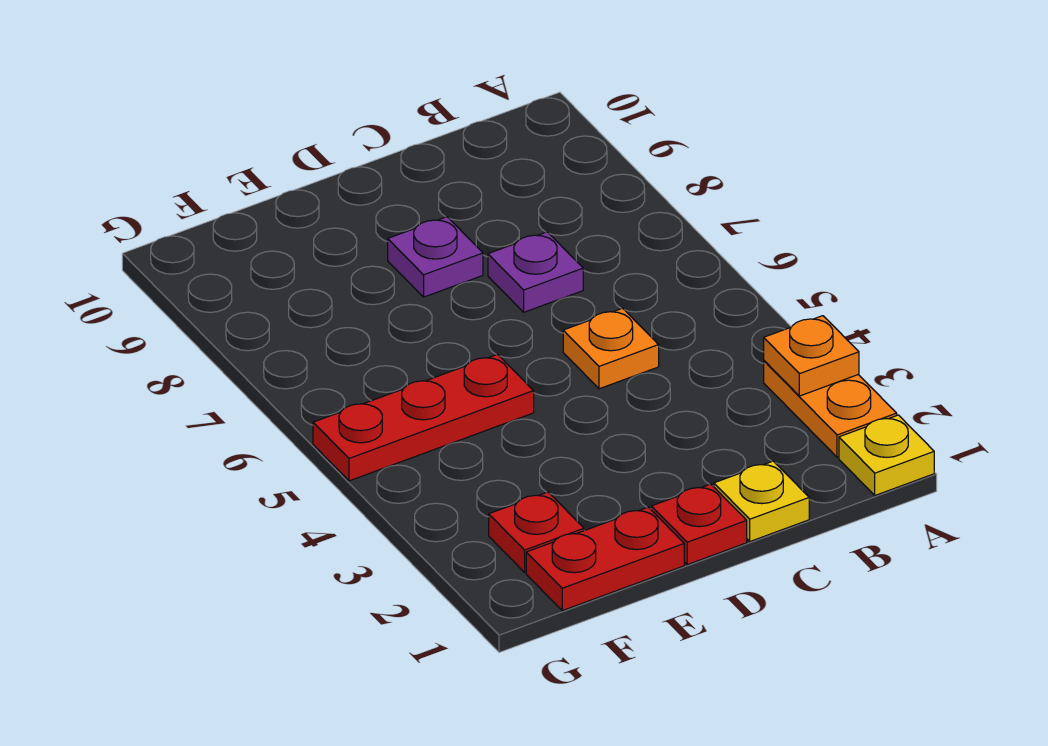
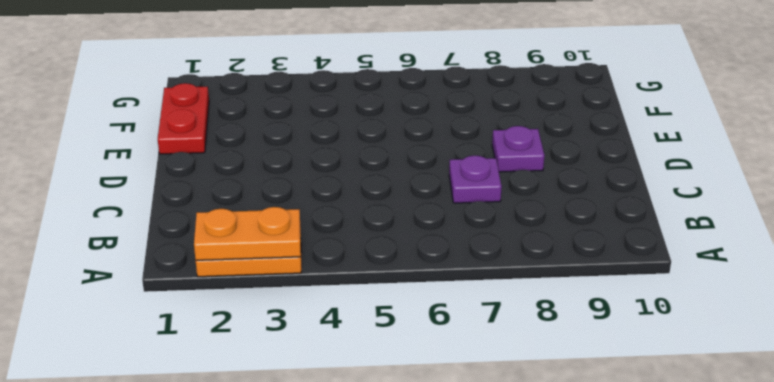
orange plate A2:A3 level 2 -> orange plate A3 level 2
none -> yellow plate A1 level 1
none -> yellow plate C1 level 1

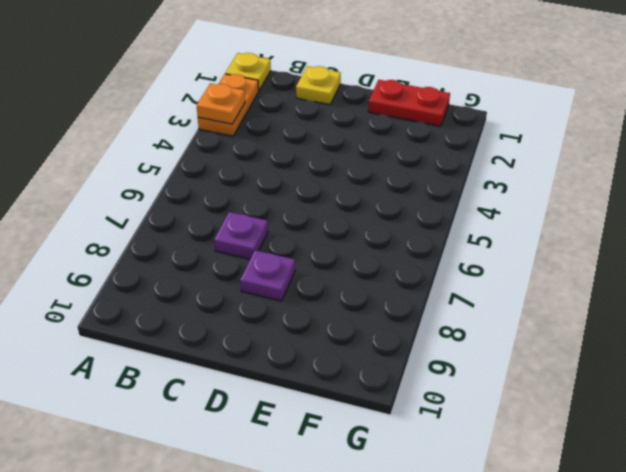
none -> orange plate C5 level 1
none -> red plate D1 level 1

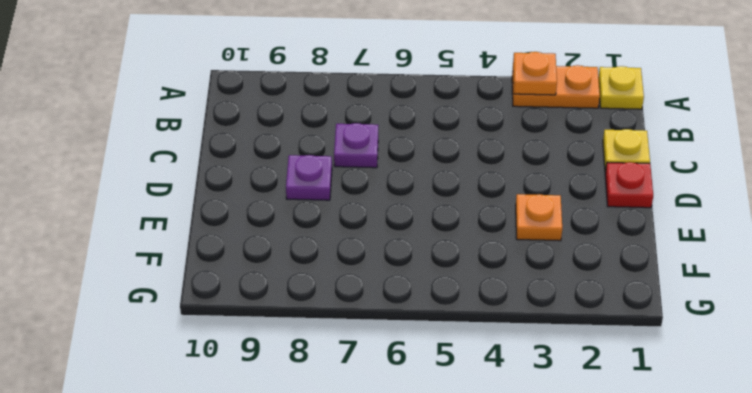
orange plate E3 level 1 -> orange plate C5 level 1
none -> red plate E1:F1 level 1
none -> red plate E5:G5 level 1

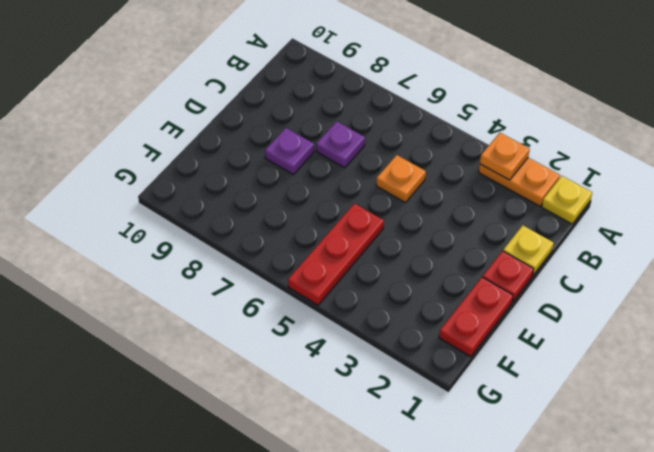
none -> red plate F2 level 1

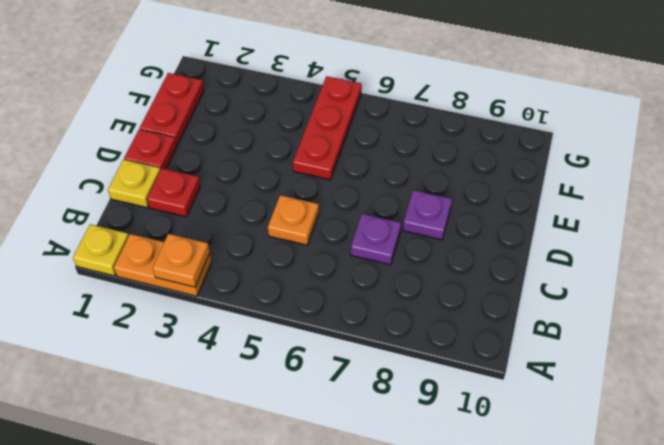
red plate C2 level 1 -> red plate F2 level 1

